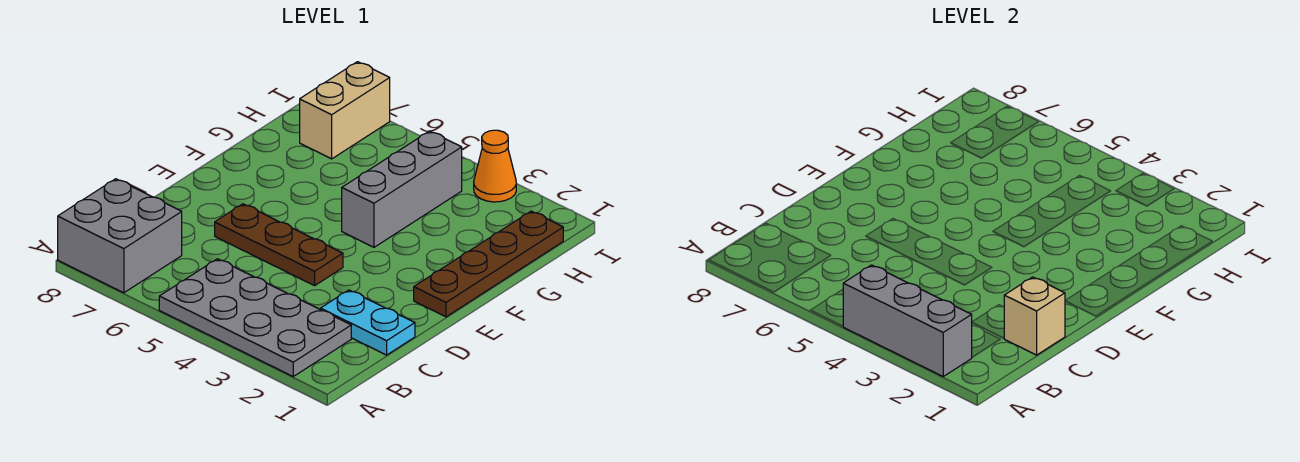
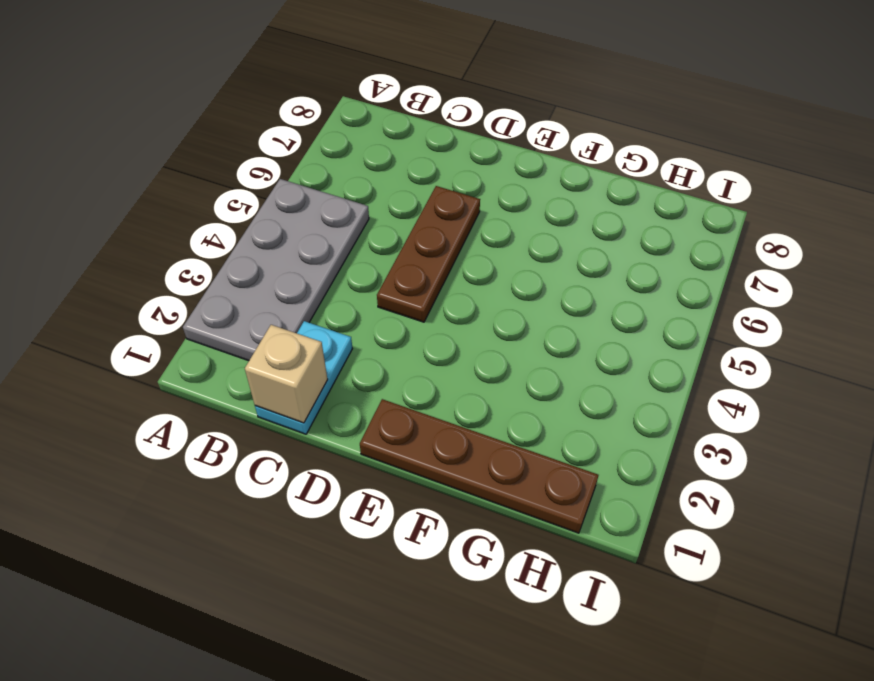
none -> grey brick A7:B8 level 1
none -> grey brick F4:H4 level 1

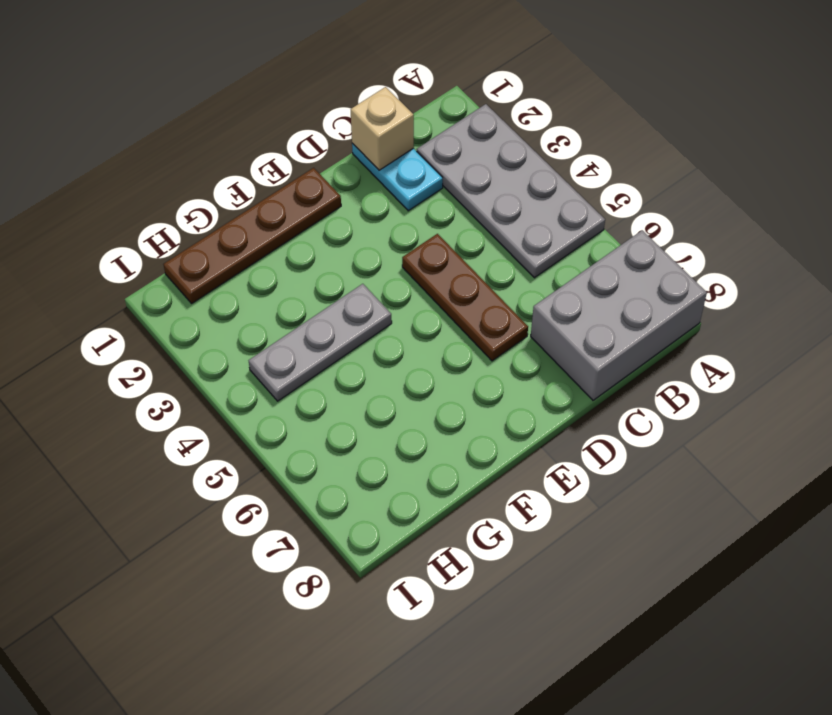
grey brick A7:C8 level 1 -> grey brick A7:B8 level 1
grey plate F4:H4 level 1 -> grey brick F4:H4 level 1
none -> tan brick H7:I7 level 1
none -> orange cone I3 level 1

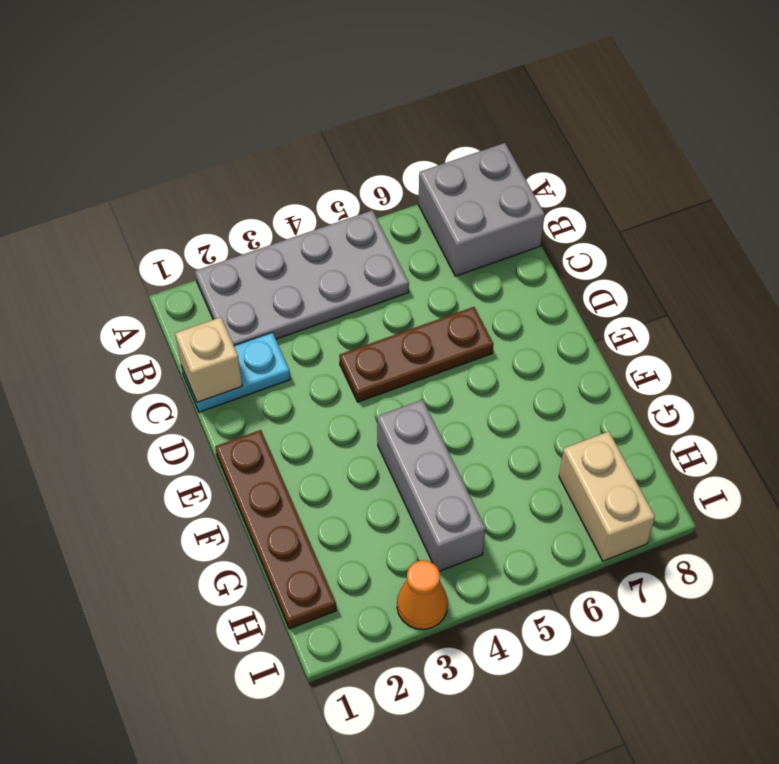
none -> grey brick A2:A4 level 2

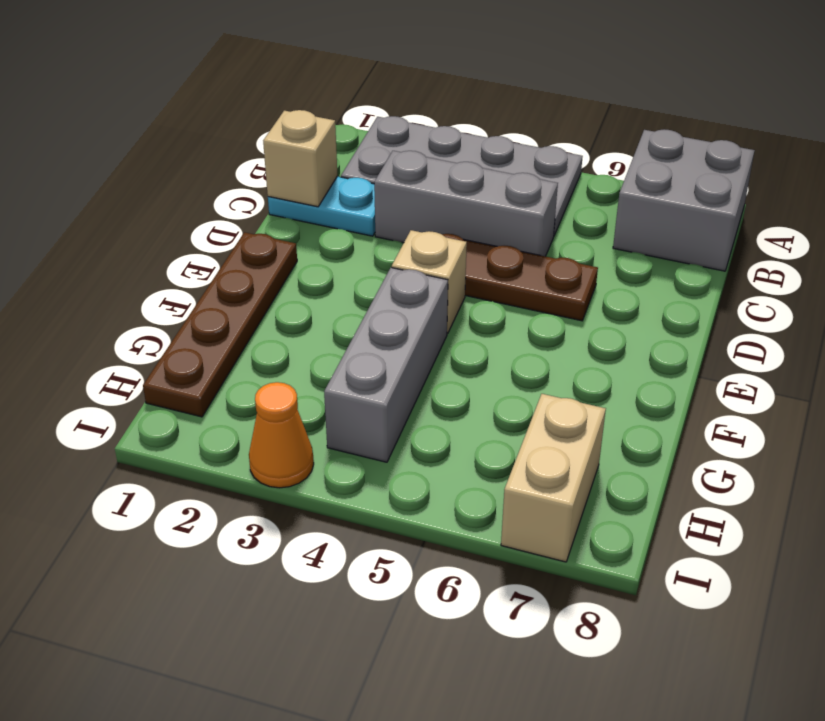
grey brick C3:C5 level 1 -> grey brick A2:A4 level 2
tan brick E4 level 1 -> none

